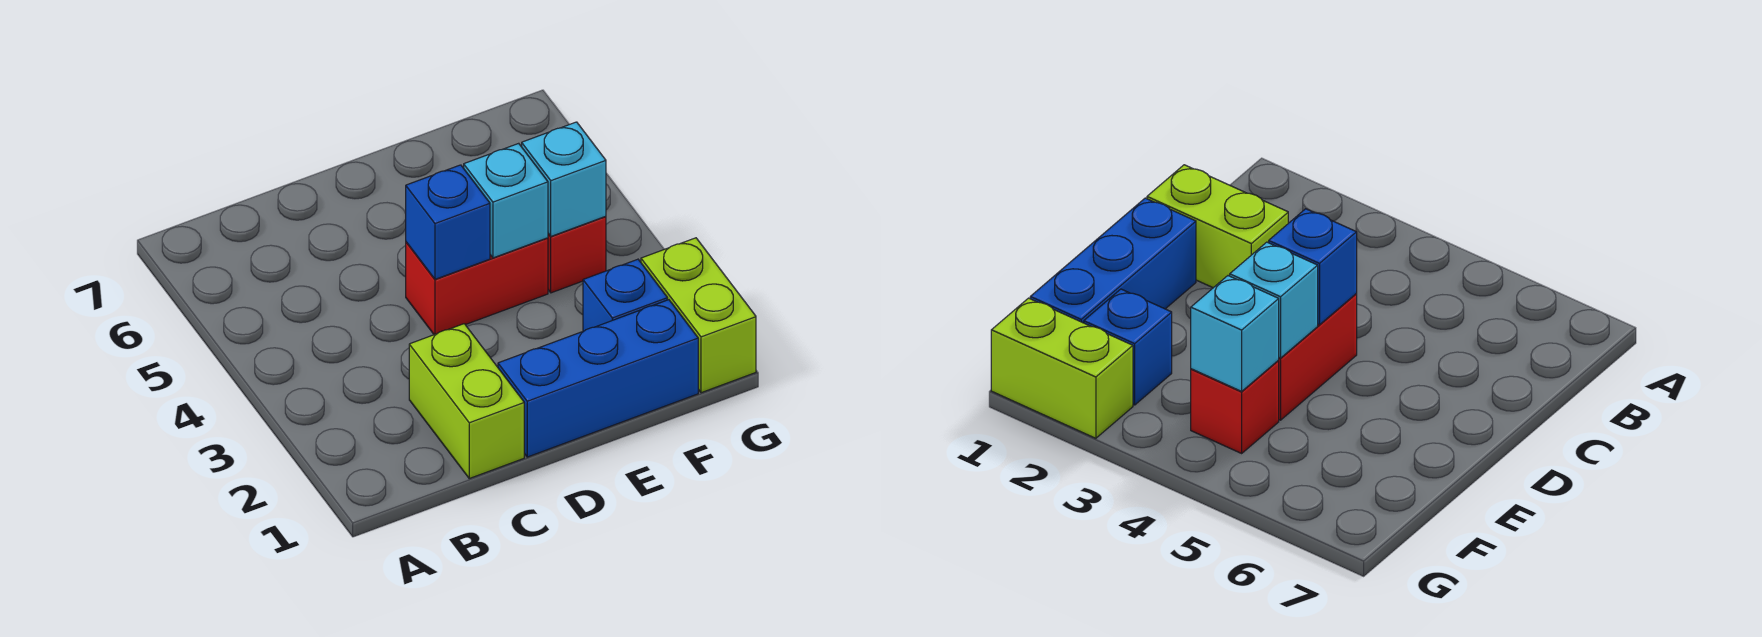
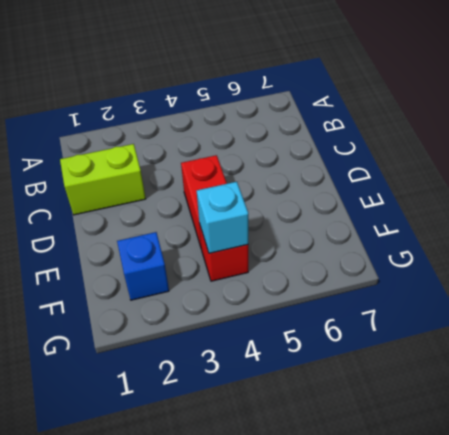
none -> blue brick D1:F1 level 1
none -> lime brick G1:G2 level 1

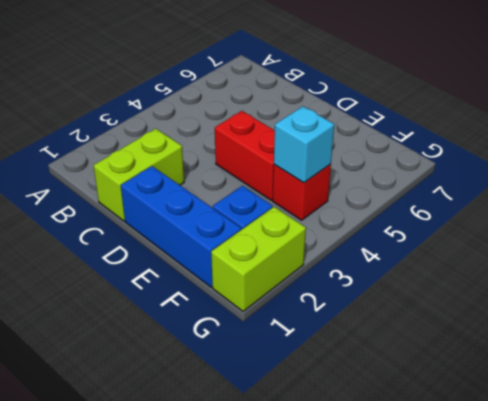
none -> blue brick D4 level 2
none -> cyan brick E4 level 2

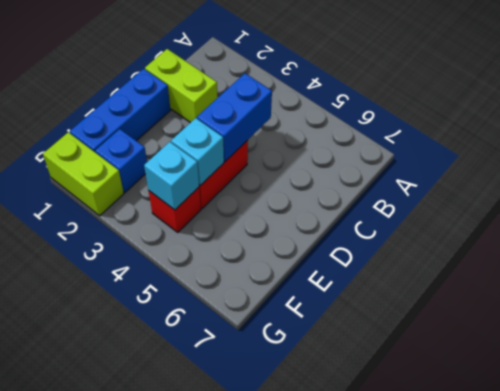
blue brick C4:D4 level 2 -> blue brick D4 level 2

